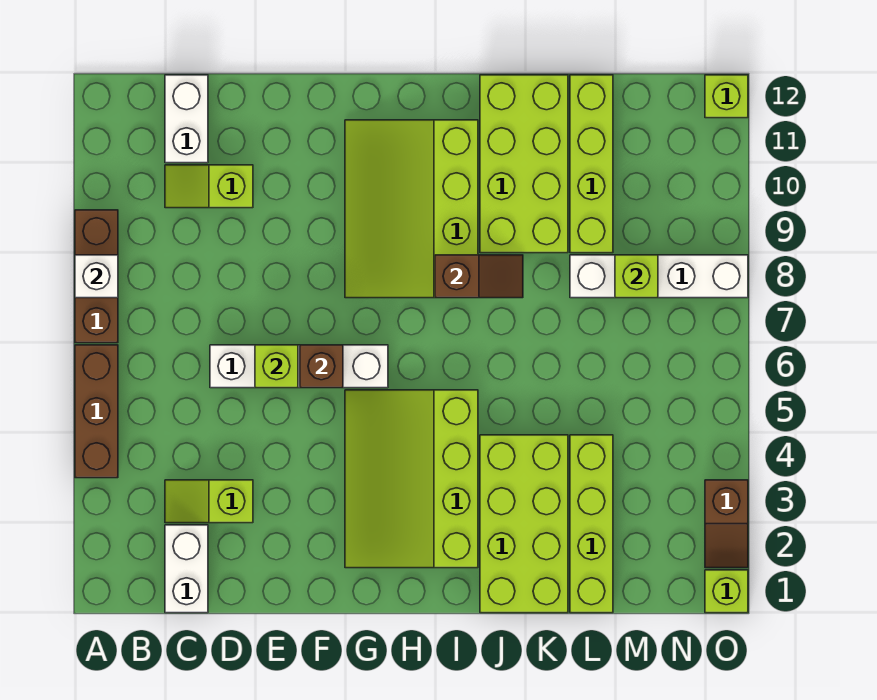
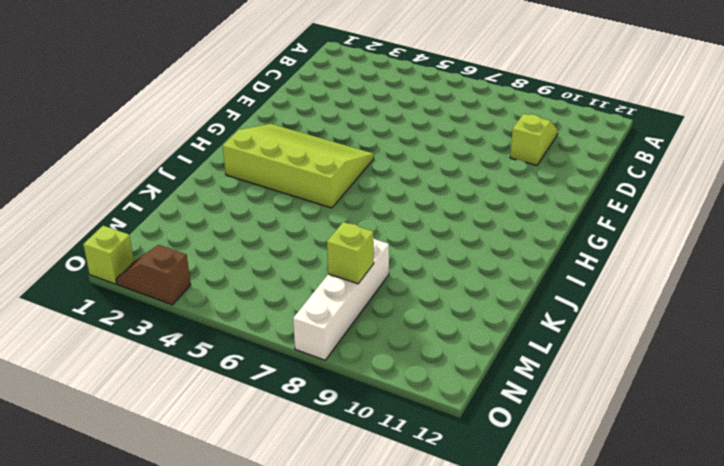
none -> brown brick A4:A6 level 1
none -> brown brick A7:A9 level 1
none -> white brick C1:C2 level 1

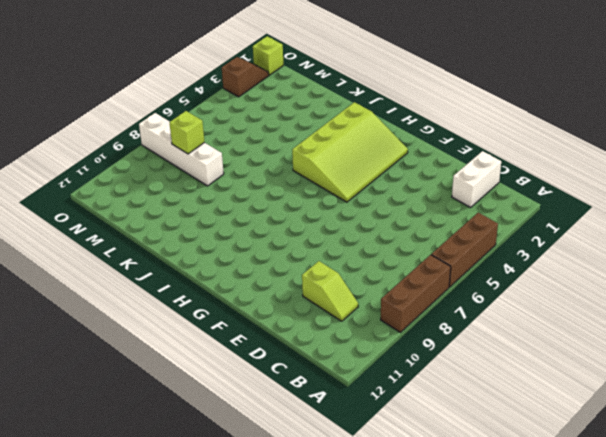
none -> lime slope C3:D3 level 1 top D
none -> white brick C11:C12 level 1
none -> white brick D6:G6 level 1

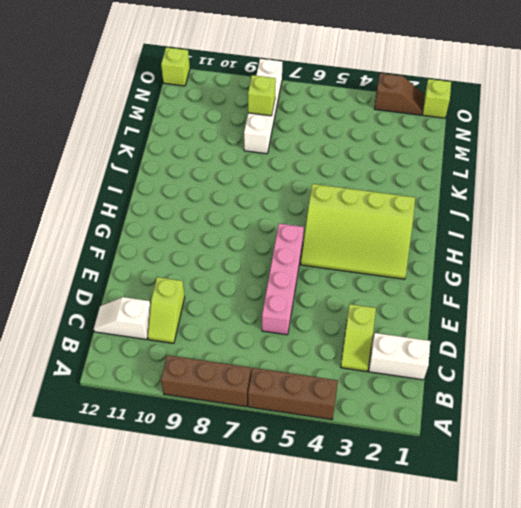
white slope C11:C12 level 1 top 11 -> white brick C11:C12 level 1
pink brick D6:G6 level 1 -> white brick D6:G6 level 1
none -> lime slope G8:I11 level 1 top I
none -> lime brick J1:K4 level 1
none -> lime brick J9:K12 level 1

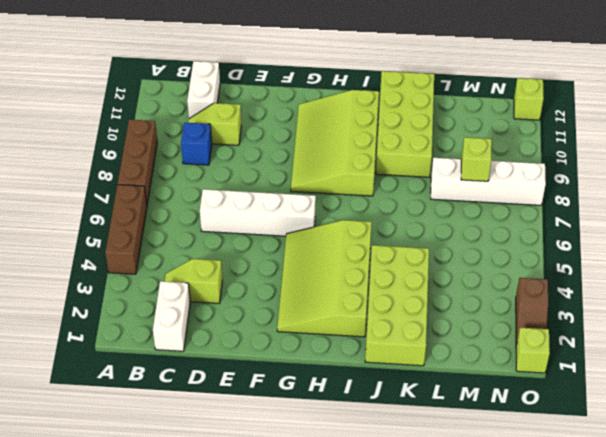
blue brick C9 level 1 -> none
none -> lime brick L1:L4 level 1
none -> lime brick L9:L12 level 1
none -> white brick A8 level 2

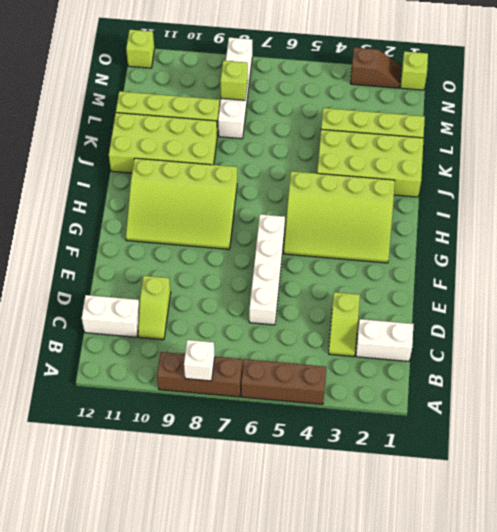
none -> lime brick E6 level 2
none -> brown brick F6 level 2
none -> brown slope I8:J8 level 2 top I

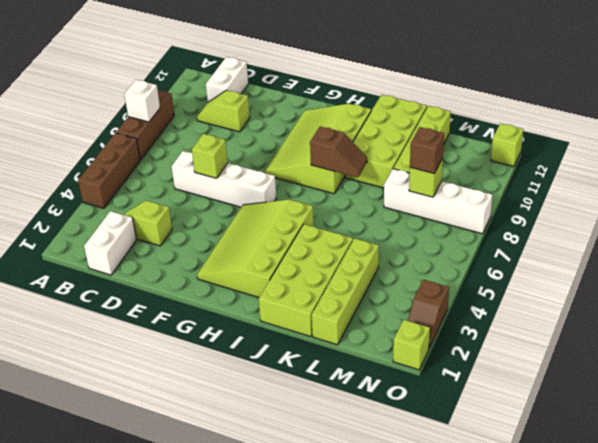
brown brick M8 level 3 -> brown brick F6 level 2

